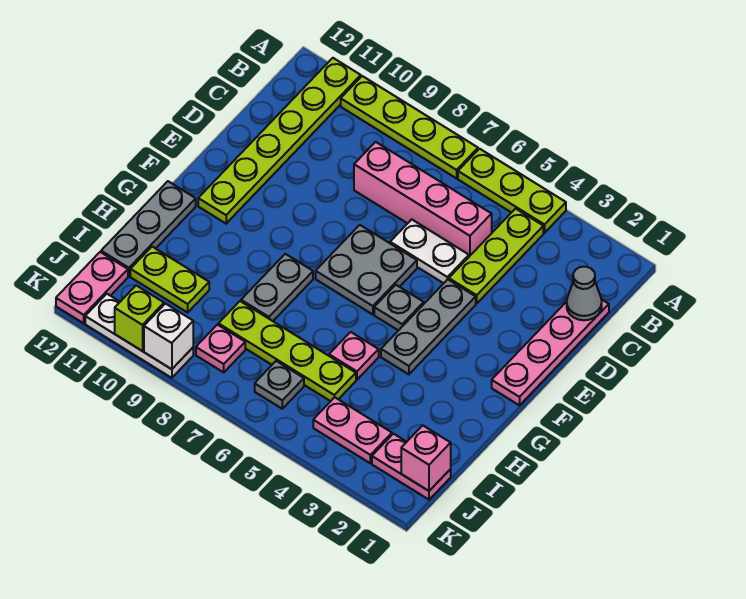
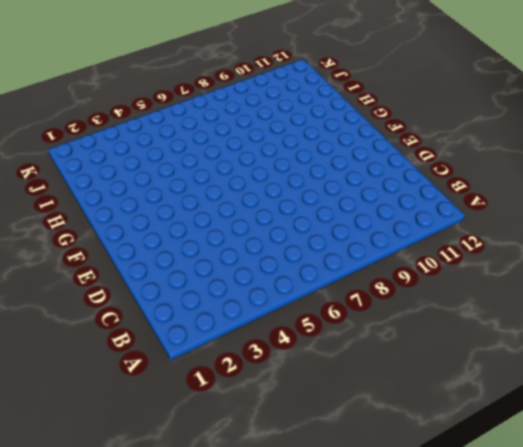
none -> lime plate A4:A6 level 1
none -> lime plate A7:A10 level 1
none -> lime plate A11:F11 level 1

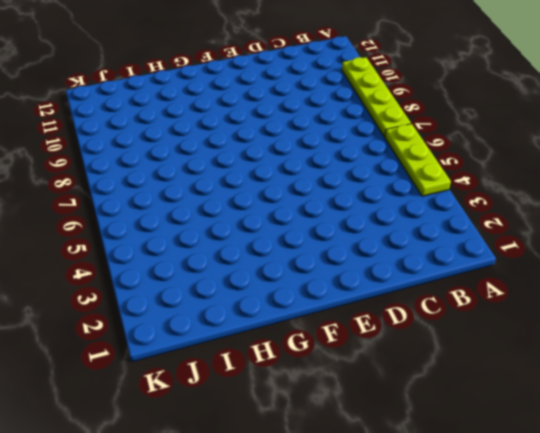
none -> lime plate A11:F11 level 1
none -> lime plate B4:D4 level 1
none -> pink plate C1:F1 level 1

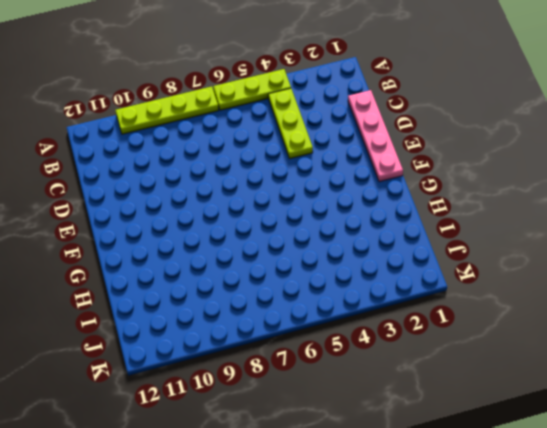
none -> lime plate A11:F11 level 1
none -> pink brick C5:C8 level 1
none -> white plate D5:D6 level 1

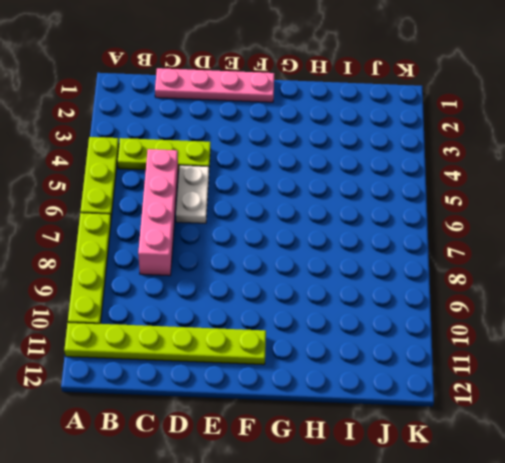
none -> grey plate E4:G4 level 1
none -> grey plate E6:F7 level 1
none -> grey plate F5 level 1

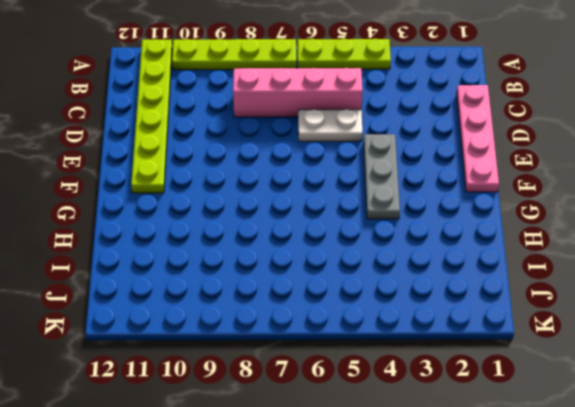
none -> lime plate B4:D4 level 1
none -> grey plate E6:F7 level 1
none -> grey plate F5 level 1

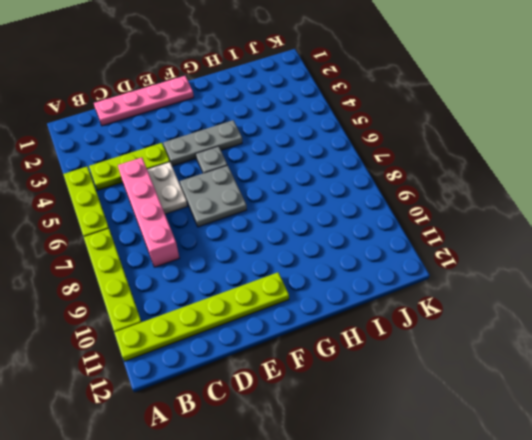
none -> grey plate G8:H8 level 1
none -> grey plate G12:I12 level 1
none -> pink plate H5 level 1

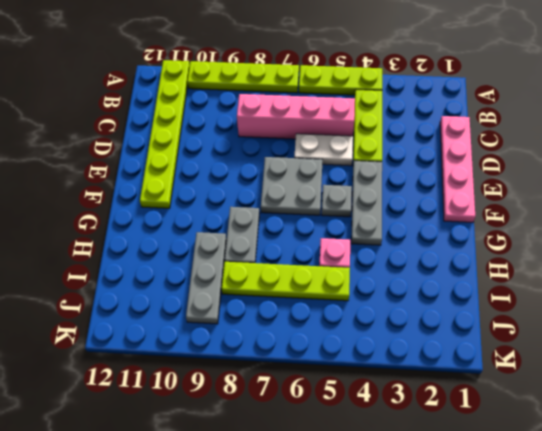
grey plate H9:J9 level 1 -> grey plate G12:I12 level 1
none -> lime plate I10:I11 level 1
none -> pink plate J1:J2 level 1
none -> pink plate J3:J4 level 1

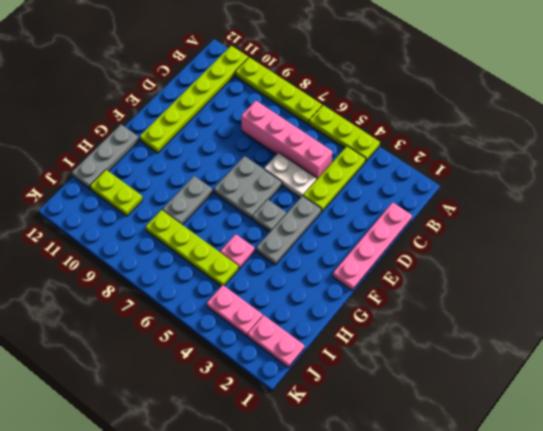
none -> grey plate J6 level 1
none -> pink plate J8 level 1
none -> pink plate J12:K12 level 1

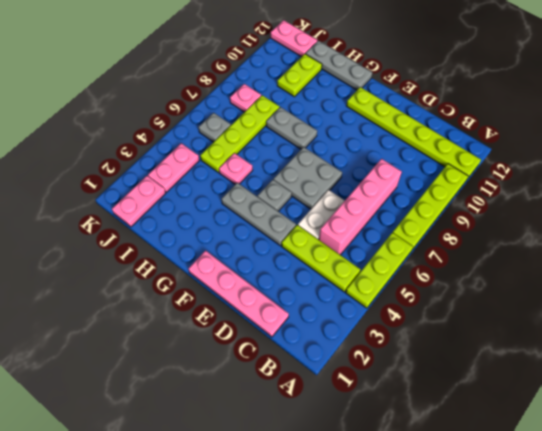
none -> white plate K9:K11 level 1
none -> grey cone C1 level 2
none -> pink brick J1 level 2

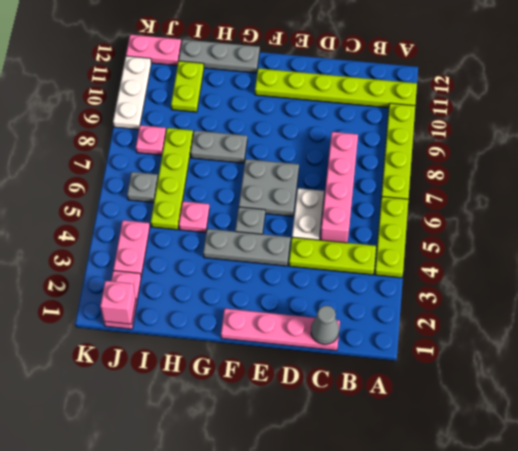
none -> white brick K9 level 2
none -> lime brick K10 level 2

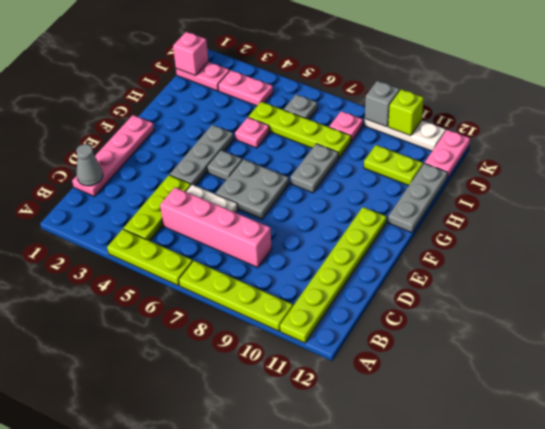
grey brick K9 level 2 -> white brick K9 level 2

